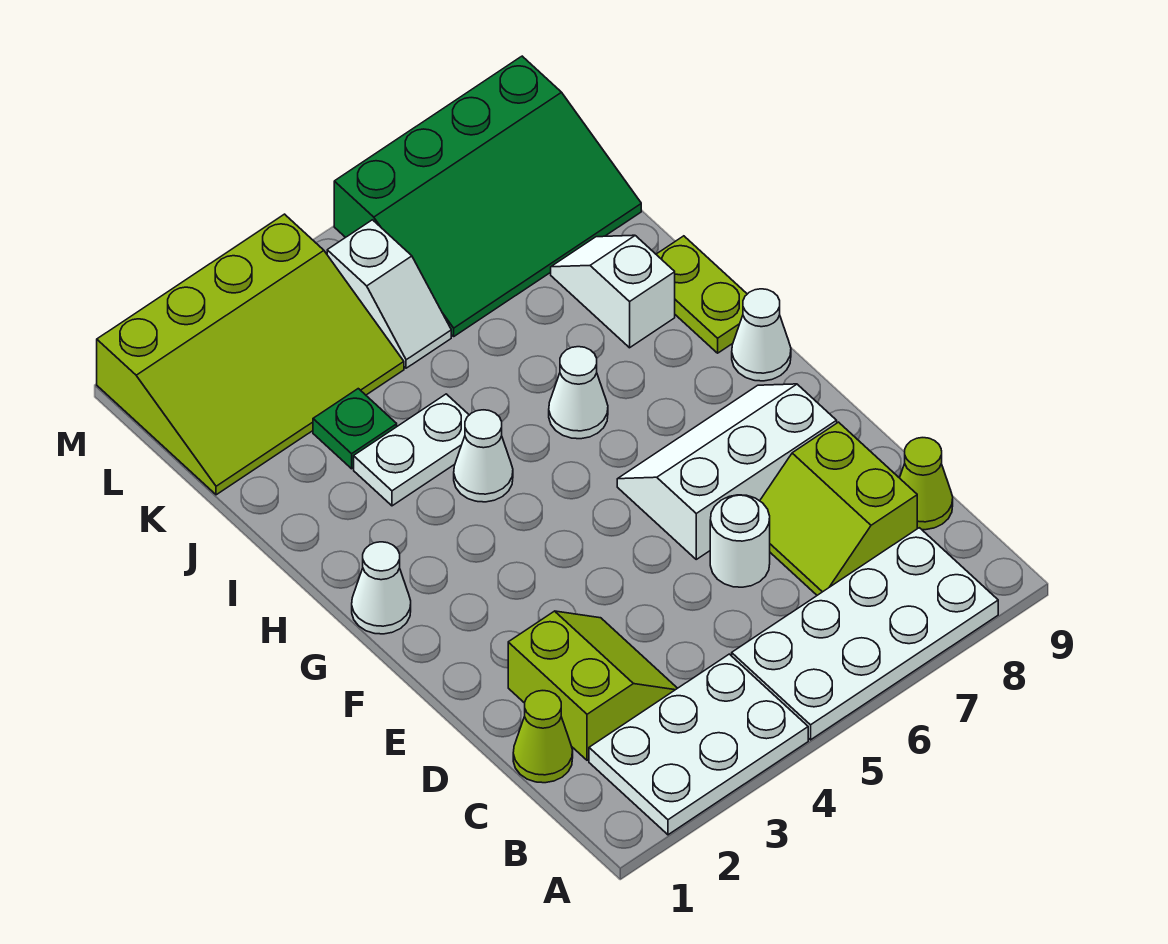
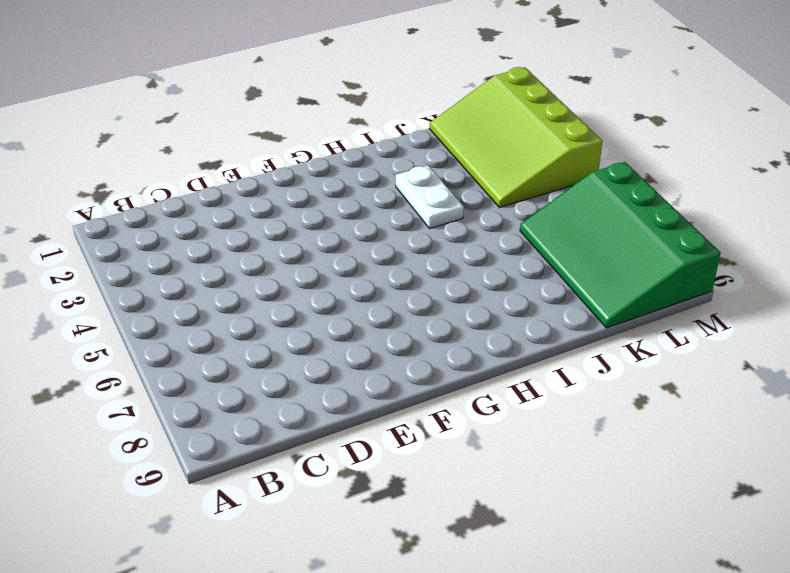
none -> white plate A2:B4 level 1
none -> white plate A5:B8 level 1
none -> lime cone C1 level 1

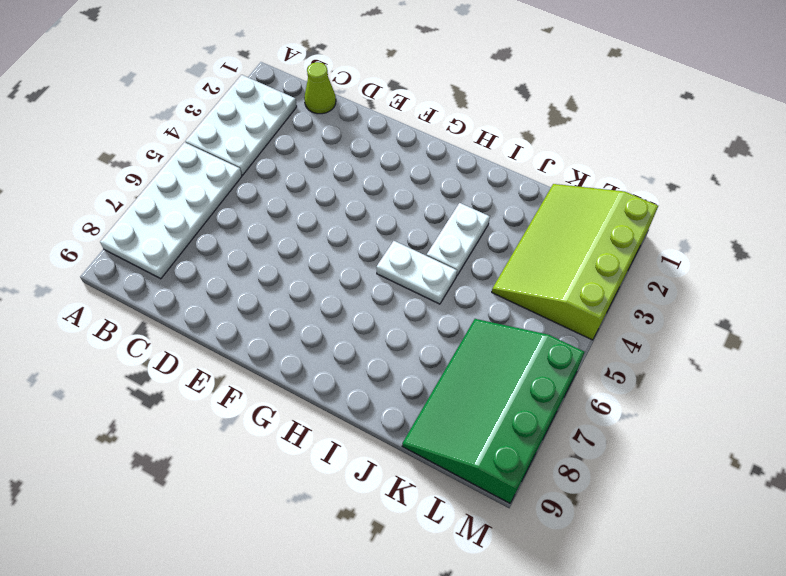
white plate H5:I5 level 1 -> none
none -> lime slope C2:D3 level 1 top 2
none -> lime slope C7:D8 level 1 top 8
none -> lime cone C9 level 1

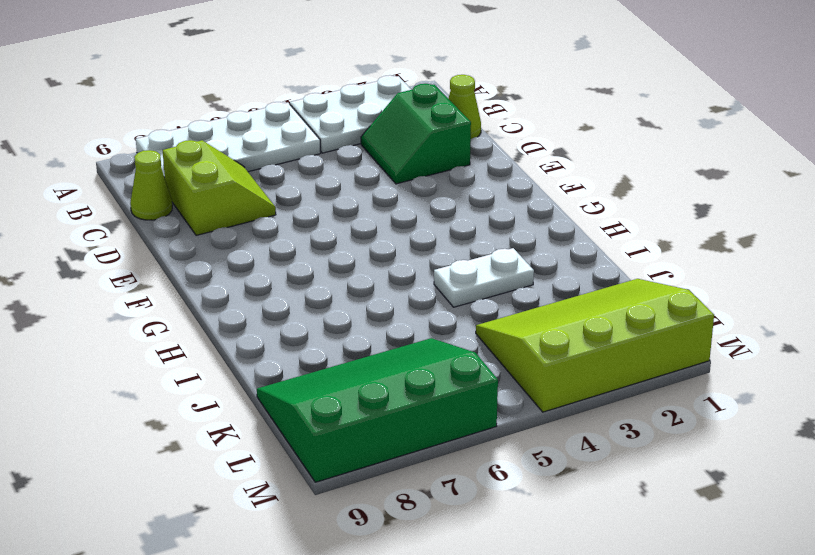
green slope C2:D3 level 1 top 2 -> lime slope C2:D3 level 1 top 2
none -> white round brick D6 level 1
none -> white slope E6:F8 level 1 top E
none -> white cone G1 level 1

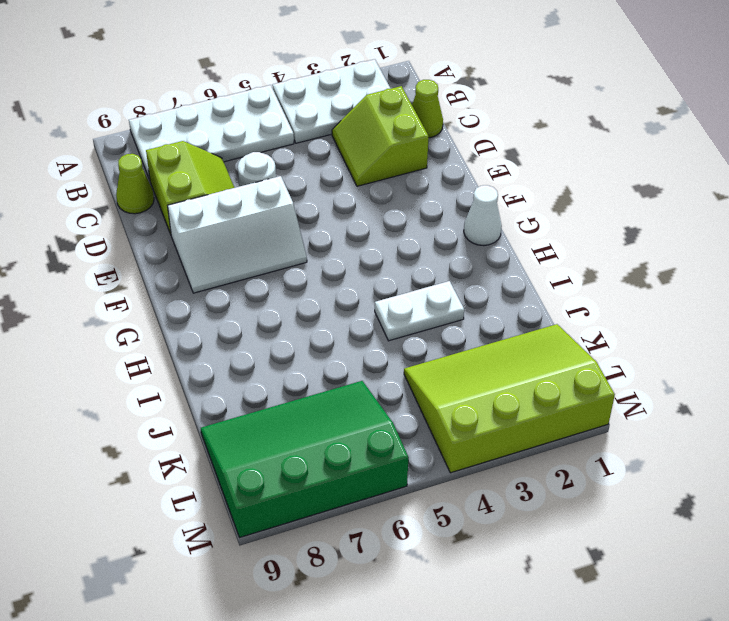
none -> white cone G9 level 1
none -> white cone H4 level 1
none -> white cone H6 level 1

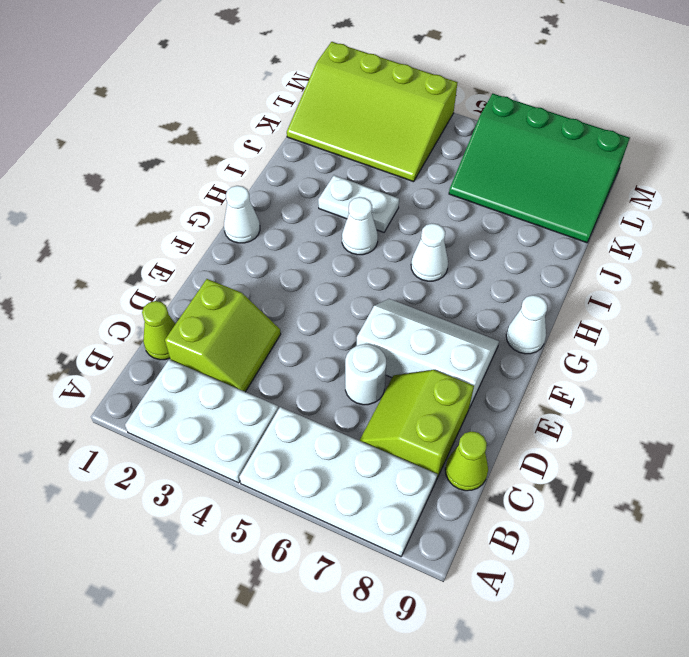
none -> lime plate H9:I9 level 1
none -> white slope I8:J8 level 1 top I
none -> green plate J3 level 1

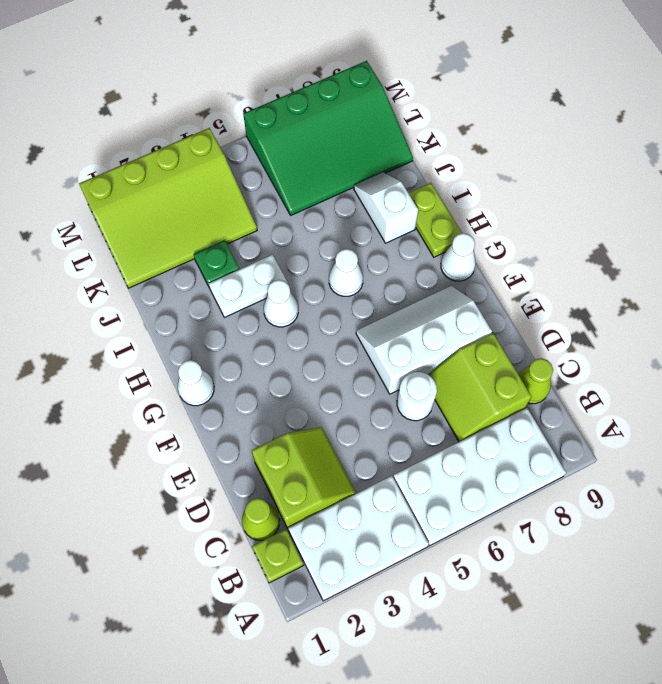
lime plate B1 level 1 -> none
none -> white slope K5:L5 level 1 top L

